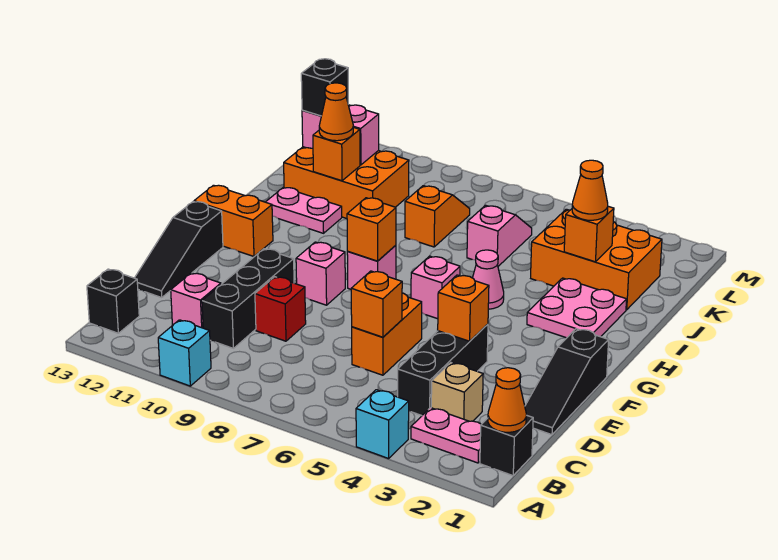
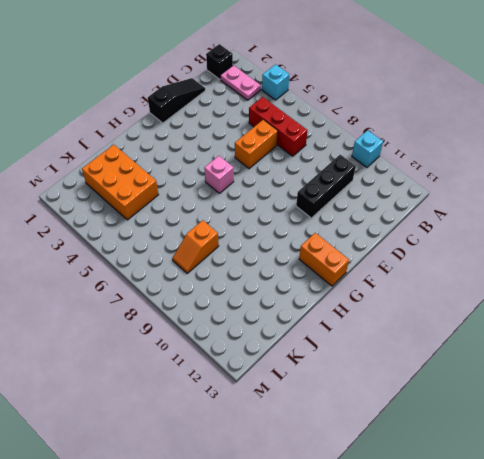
red brick C5:C7 level 1 -> none
none -> black brick B13 level 1
none -> tan brick C3 level 1
none -> black brick C4:E4 level 1
none -> pink brick C11 level 1

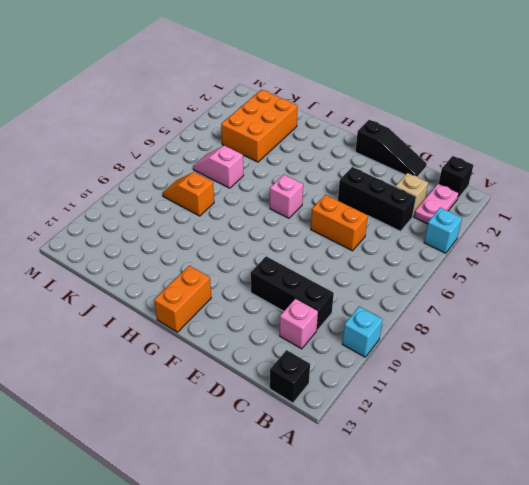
none -> red brick D9 level 1
none -> black slope D13:F13 level 1 top F
none -> pink brick F9 level 1
none -> pink brick G8 level 1

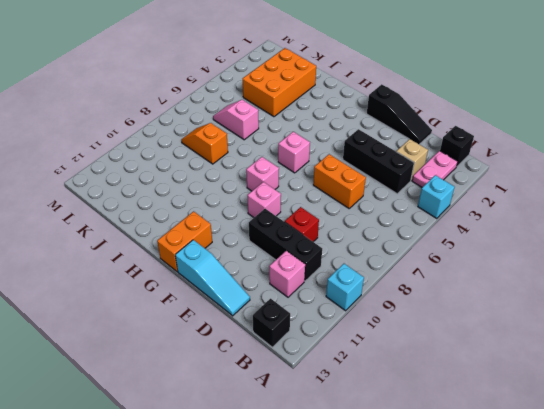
cyan slope D13:F13 level 1 top F -> black slope D13:F13 level 1 top F
none -> pink plate H2:I3 level 1
none -> pink cone H5 level 1
none -> pink plate I11:I12 level 1
none -> orange brick J10:K12 level 1

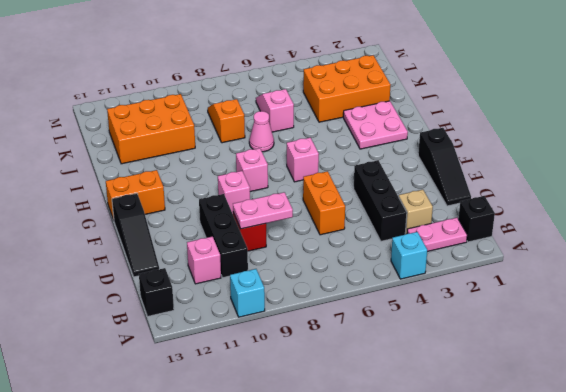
pink plate D8:D9 level 2 -> pink plate I11:I12 level 1
pink cone I7 level 1 -> pink cone H5 level 1
none -> orange cone B1 level 2
none -> orange brick D6 level 2
none -> orange brick E4 level 2
none -> orange brick G8 level 2

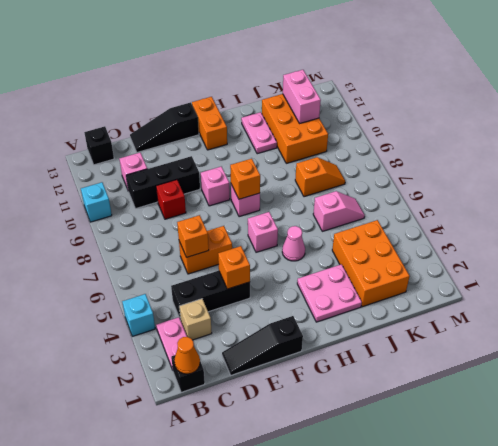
none -> orange brick J3 level 2
none -> orange brick J11 level 2
none -> orange cone J3 level 3
none -> orange cone J11 level 3

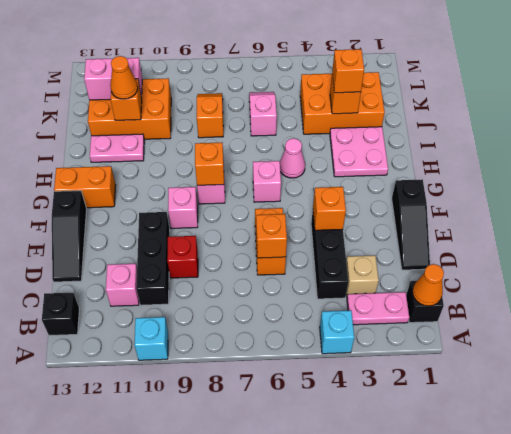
orange brick J3 level 3 -> orange cone J3 level 3
none -> black brick K12 level 3

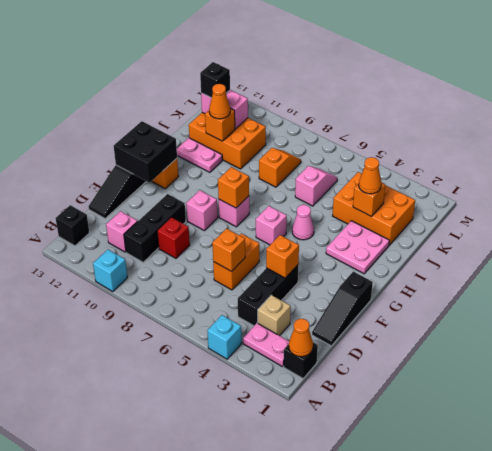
black brick F12:G13 level 2 -> none

